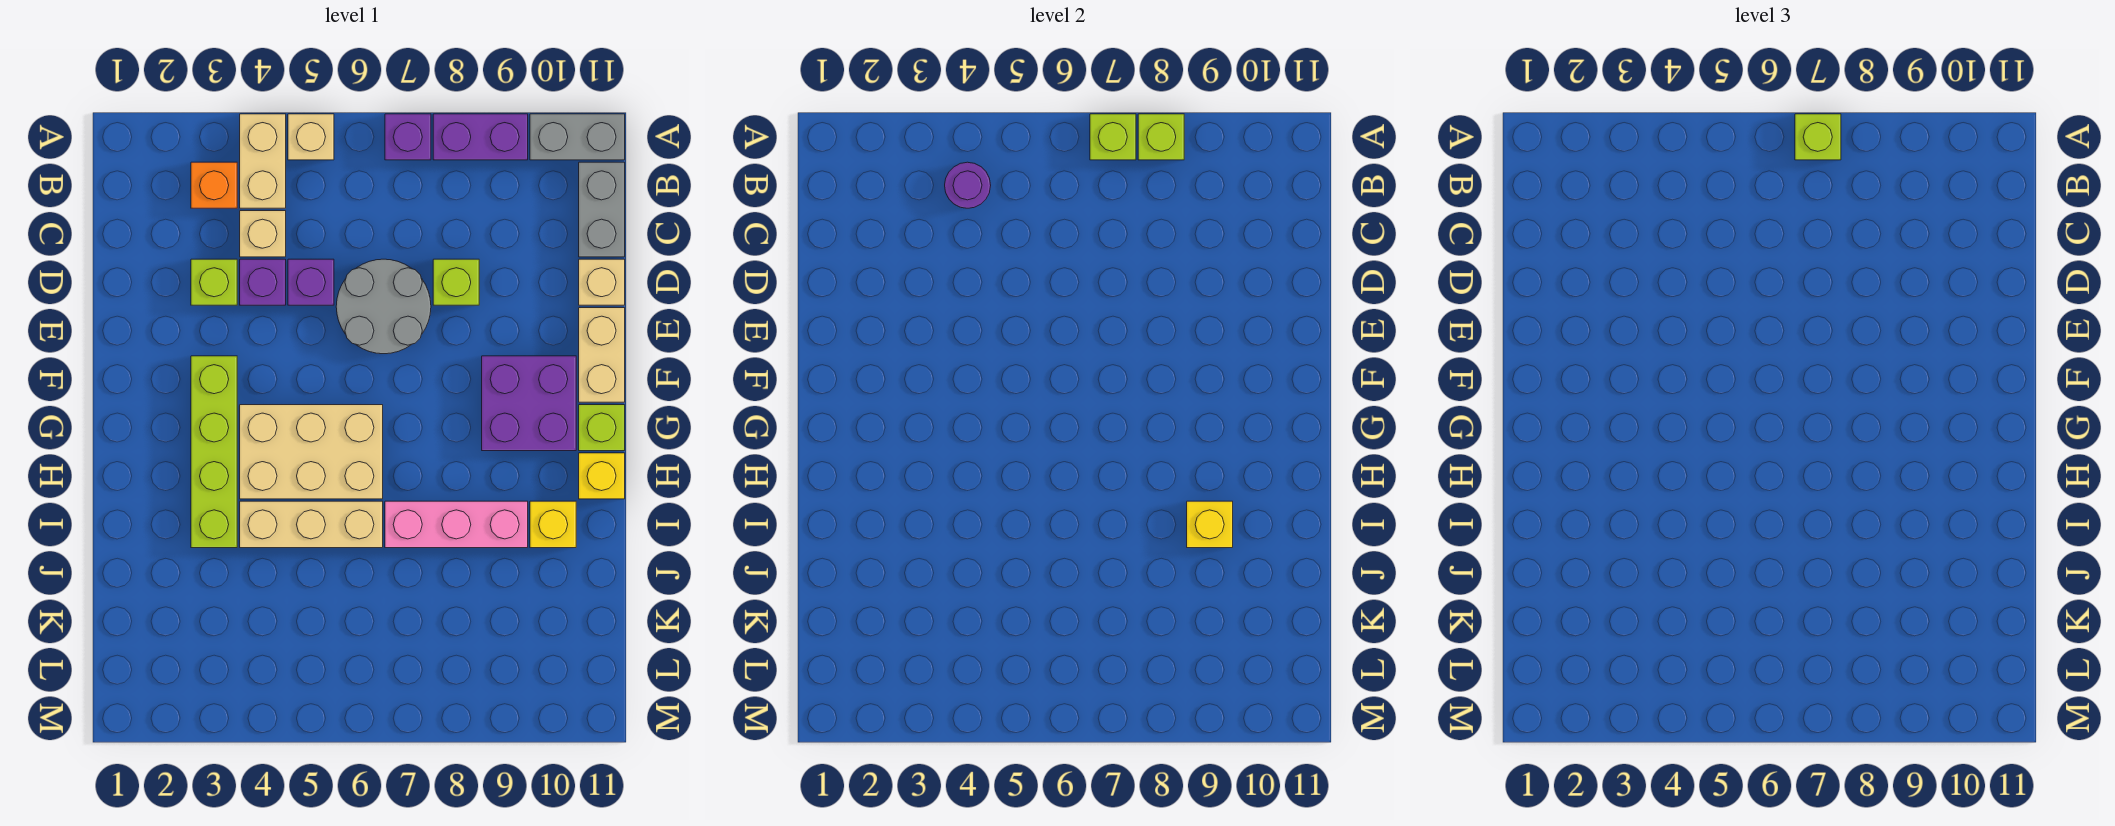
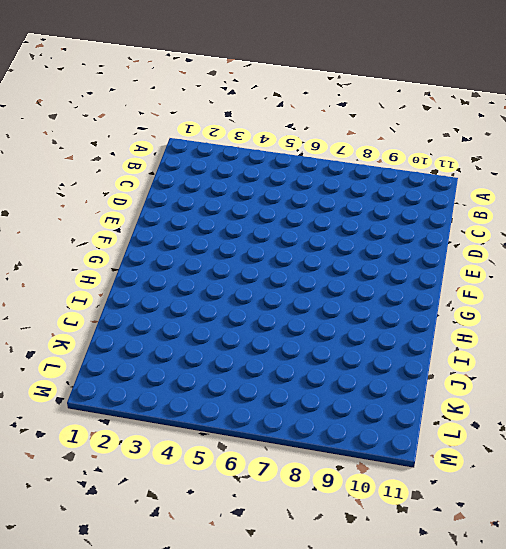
none -> tan brick A4:B4 level 1
none -> tan brick A5 level 1
none -> purple brick A7 level 1

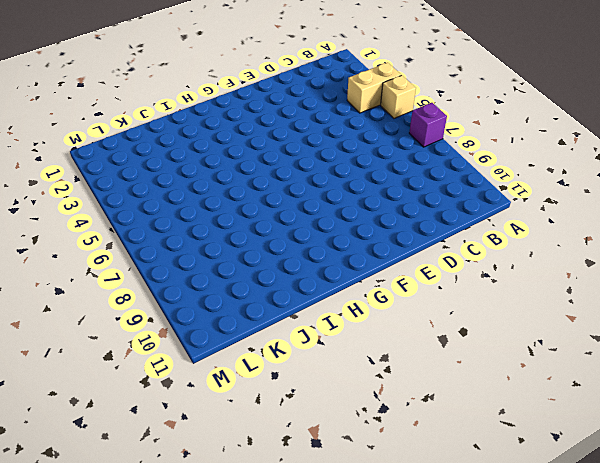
none -> purple brick A8:A9 level 1
none -> grey brick A10:A11 level 1
none -> orange brick B3 level 1

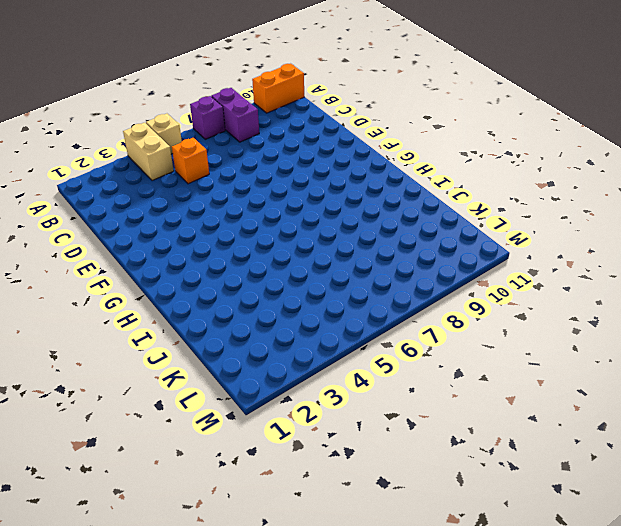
purple brick A8:B8 level 1 -> purple brick A8:A9 level 1
orange brick A10:A11 level 1 -> grey brick A10:A11 level 1
orange brick C5 level 1 -> orange brick B3 level 1
none -> grey brick B11:C11 level 1
none -> tan brick C4 level 1
none -> lime brick D3 level 1

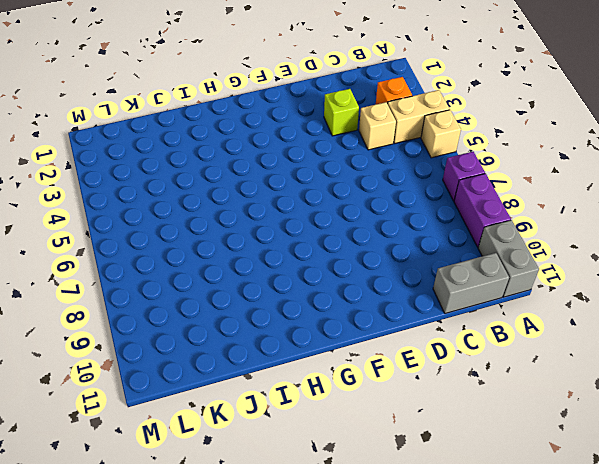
none -> purple brick D4 level 1
none -> purple brick D5 level 1
none -> grey round brick D6:E7 level 1

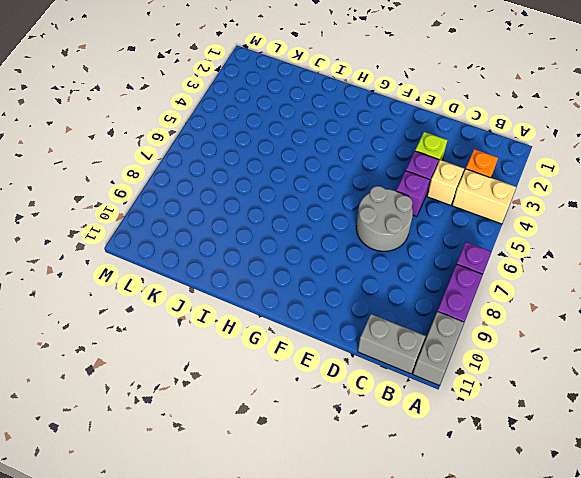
none -> tan brick A5 level 1
none -> lime brick D8 level 1
none -> tan brick D11 level 1

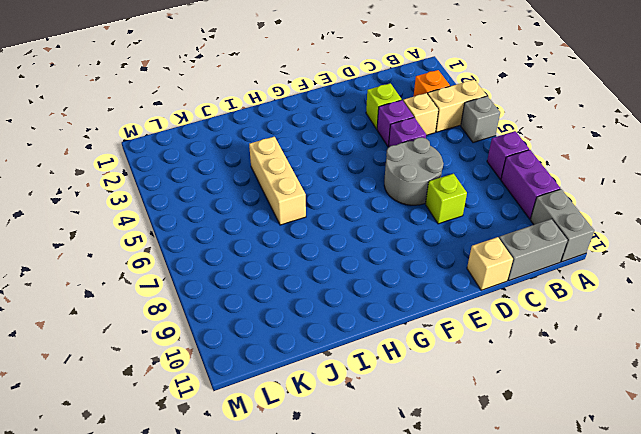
grey brick A5 level 1 -> tan brick A5 level 1
none -> tan brick E11:F11 level 1
none -> lime brick F3:I3 level 1
none -> purple brick F9:G10 level 1

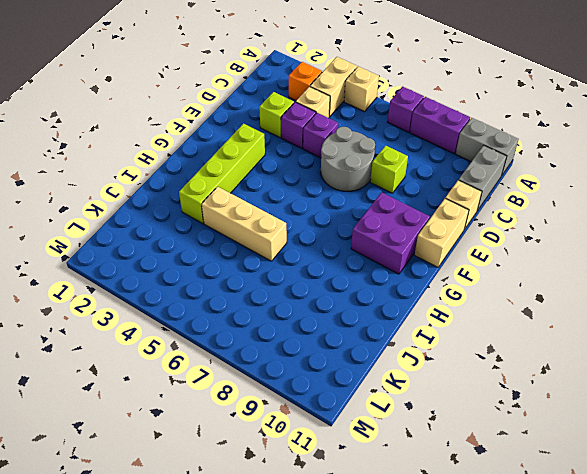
none -> tan brick G4:H6 level 1
none -> lime brick G11 level 1
none -> yellow brick H11 level 1

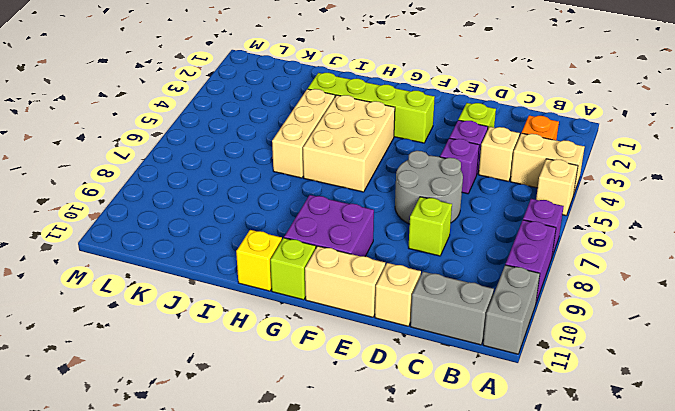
none -> pink brick I7:I9 level 1
none -> yellow brick I10 level 1
none -> lime brick A7 level 2

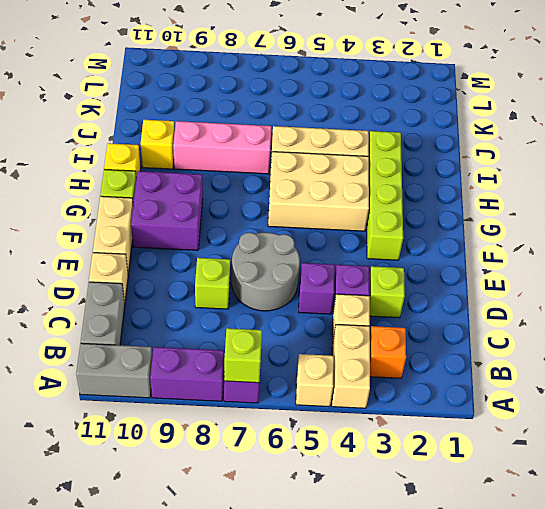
none -> lime brick A8 level 2
none -> purple round brick B4 level 2
none -> yellow brick I9 level 2

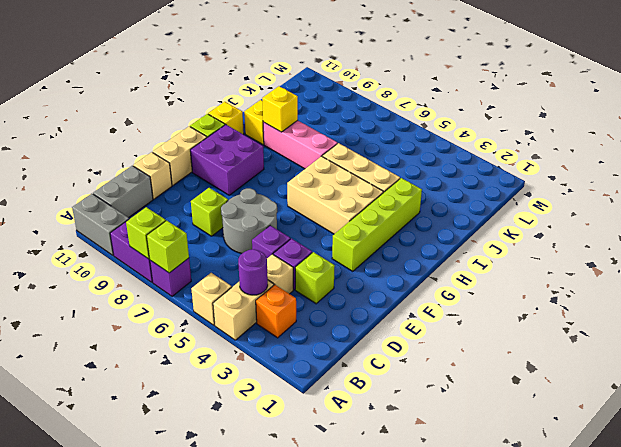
none -> lime brick A7 level 3

